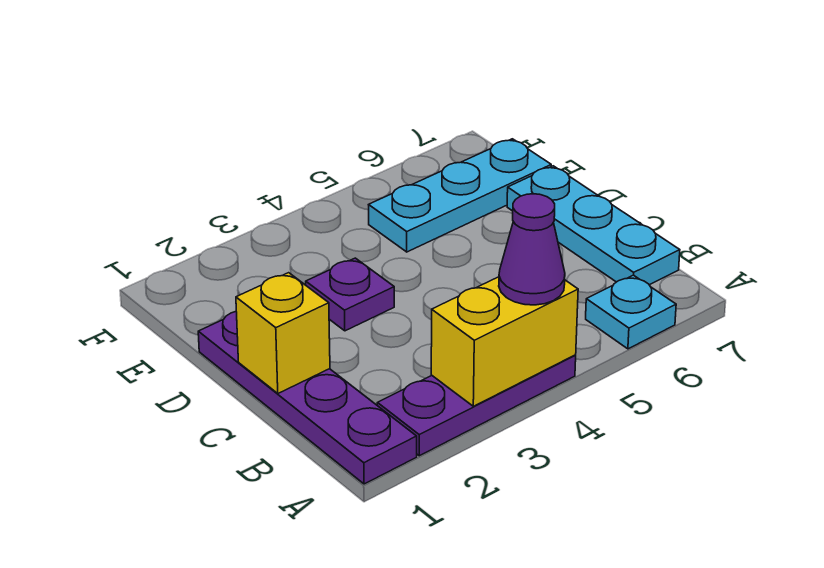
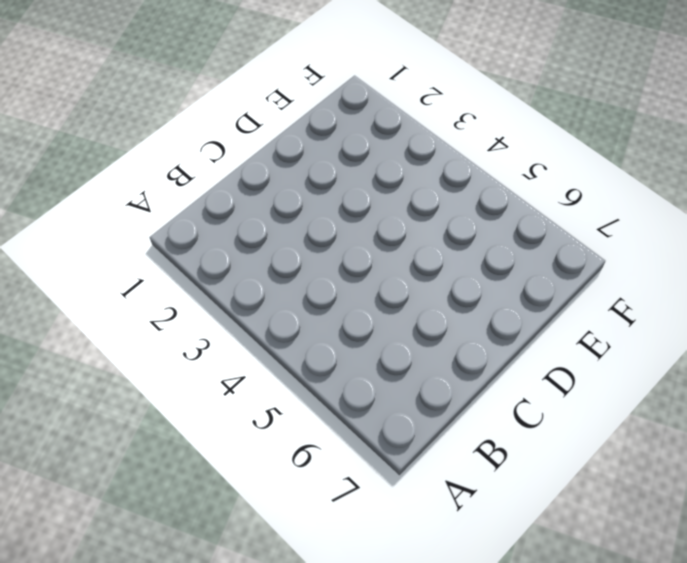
none -> purple plate A1:D1 level 1
none -> purple plate A2:A4 level 1

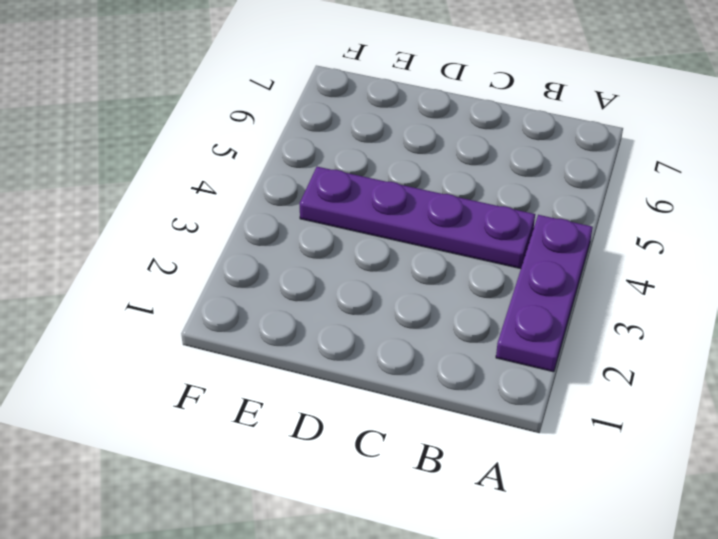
purple plate B4:E4 level 1 -> purple plate A1:D1 level 1
none -> cyan plate A6 level 1
none -> cyan plate B7:D7 level 1

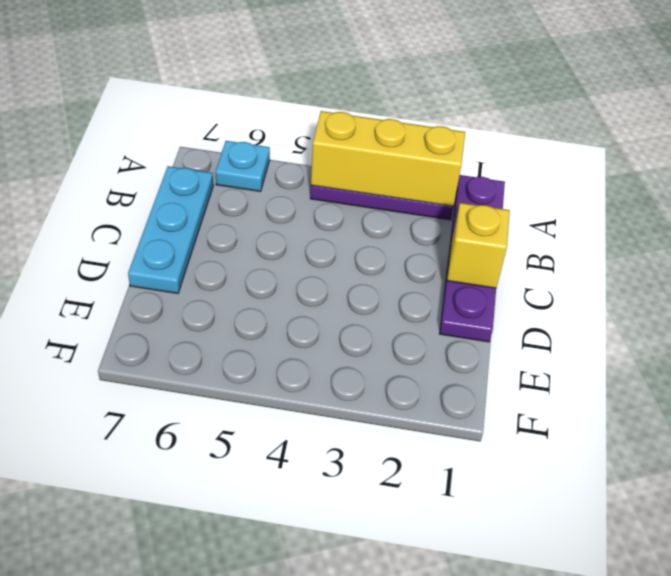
yellow brick A2:A4 level 2 -> yellow brick A3:A4 level 2
none -> purple plate D3 level 1
none -> cyan plate E5:E7 level 1

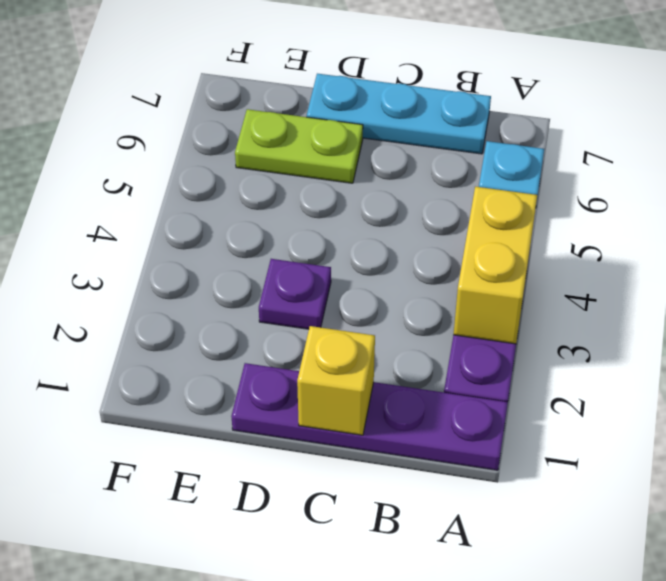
lime plate D6:E6 level 1 -> cyan plate E5:E7 level 1
none -> purple cone A4 level 3

